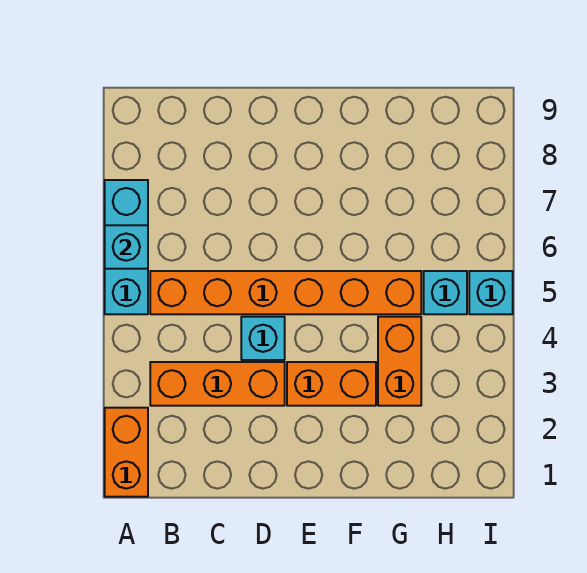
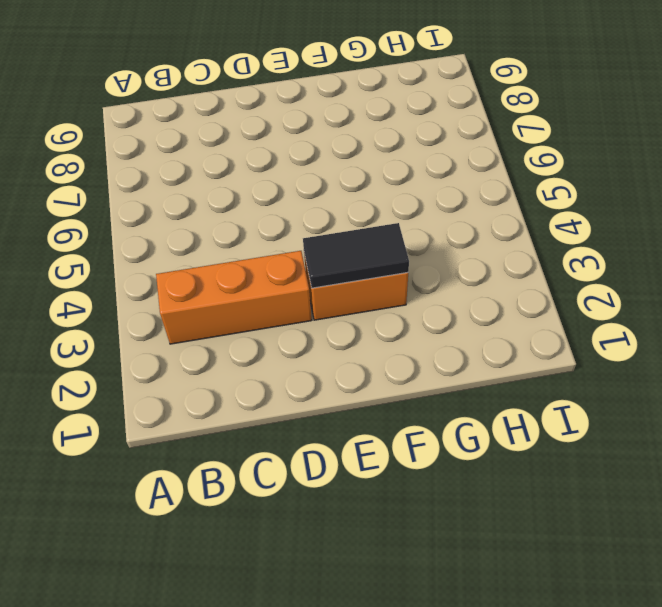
black tile E3:F3 level 2 -> none
none -> orange brick A1:A2 level 1
none -> cyan brick A5:A7 level 1

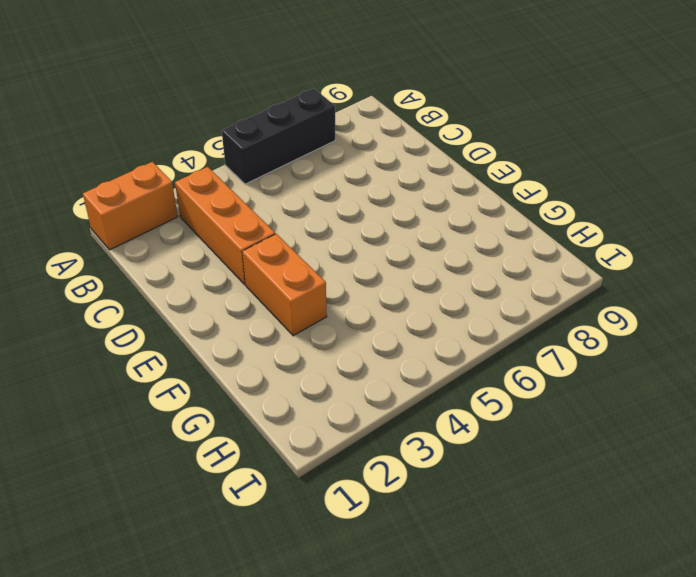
black brick A5:A7 level 1 -> cyan brick A5:A7 level 1
none -> orange brick B5:G5 level 1
none -> cyan brick D4 level 1

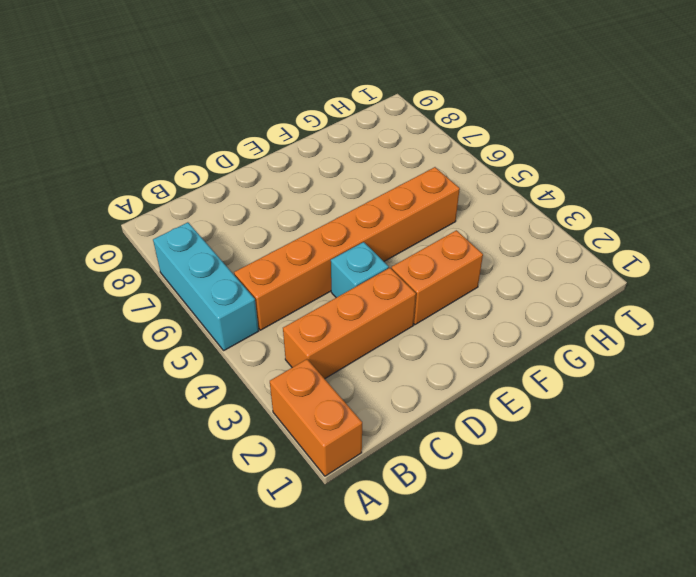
none -> orange brick G3:G4 level 1
none -> cyan brick H5 level 1

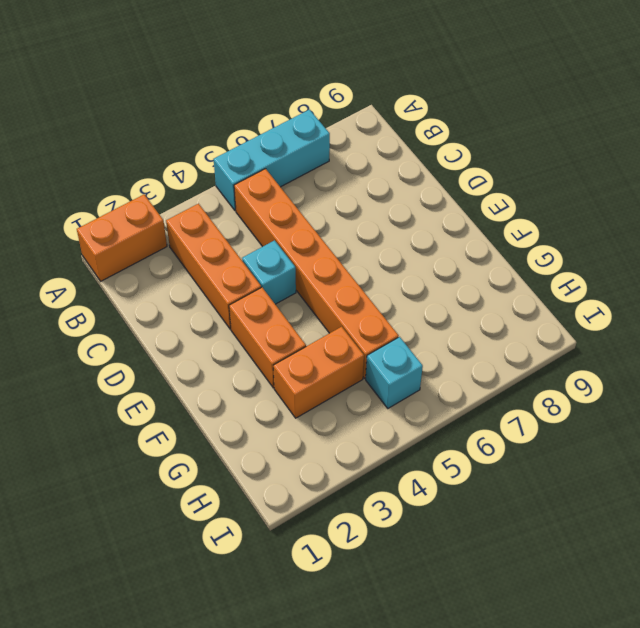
none -> cyan brick I5 level 1
none -> cyan brick A6 level 2

